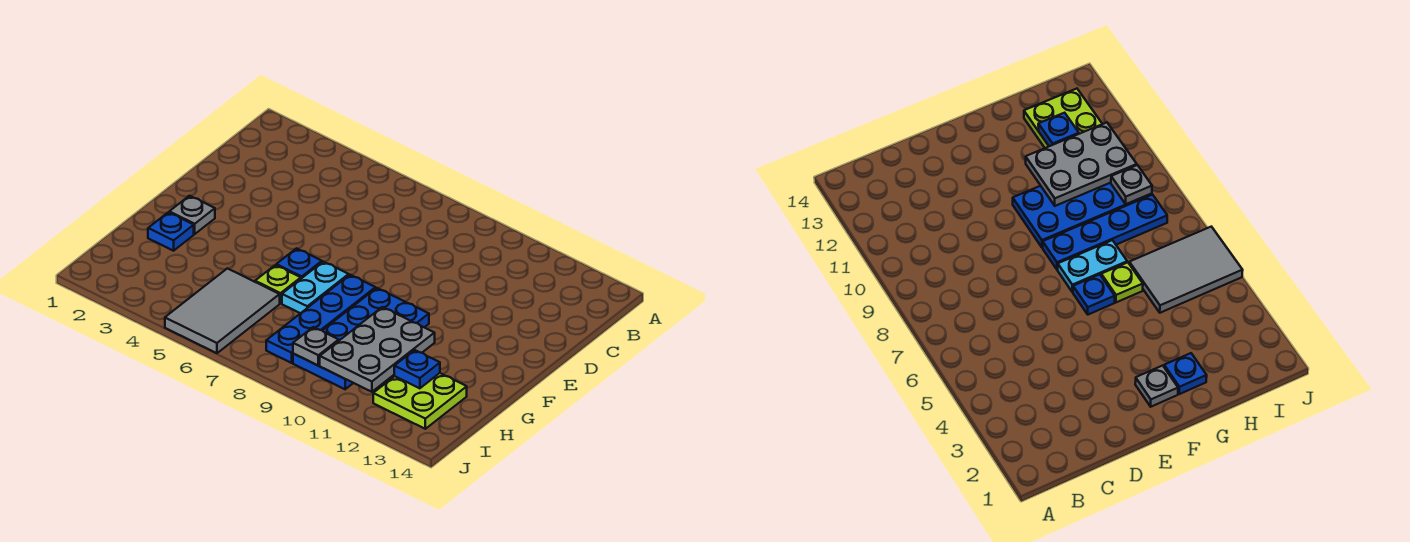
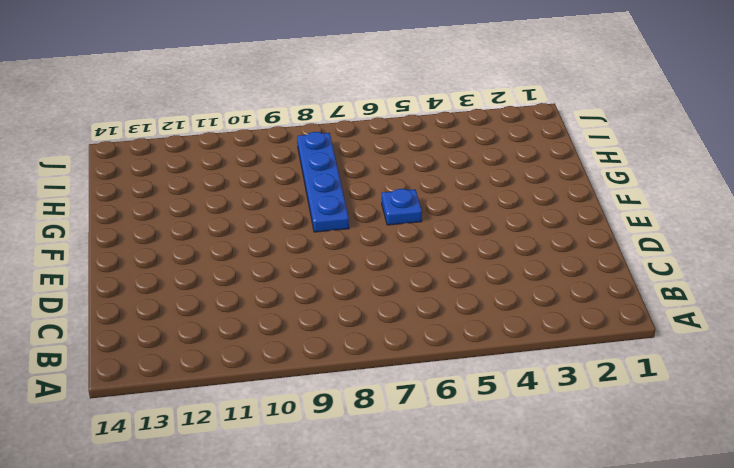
none -> grey plate F2 level 1
none -> cyan plate F7:G7 level 1
none -> blue plate F9:I10 level 1

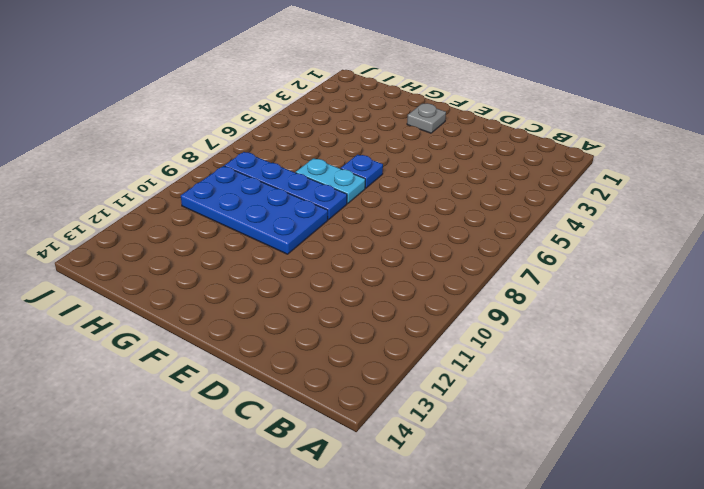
none -> blue plate G2 level 1
none -> lime plate G6 level 1
none -> grey tile H5:J6 level 1

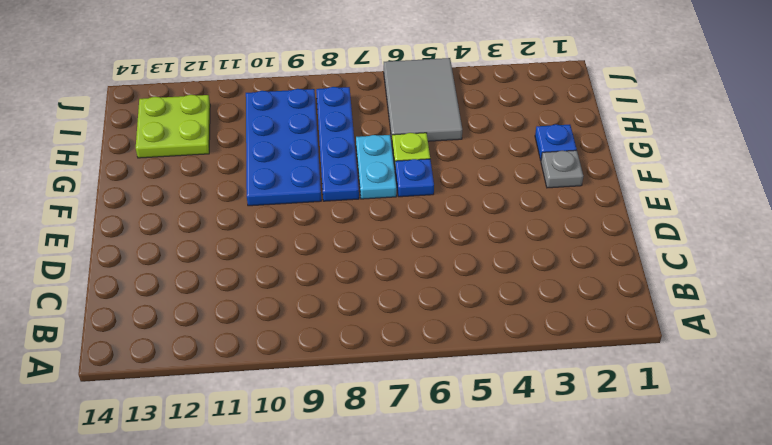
none -> grey plate G10:I11 level 2
none -> blue plate H12 level 2
none -> grey plate I9 level 2

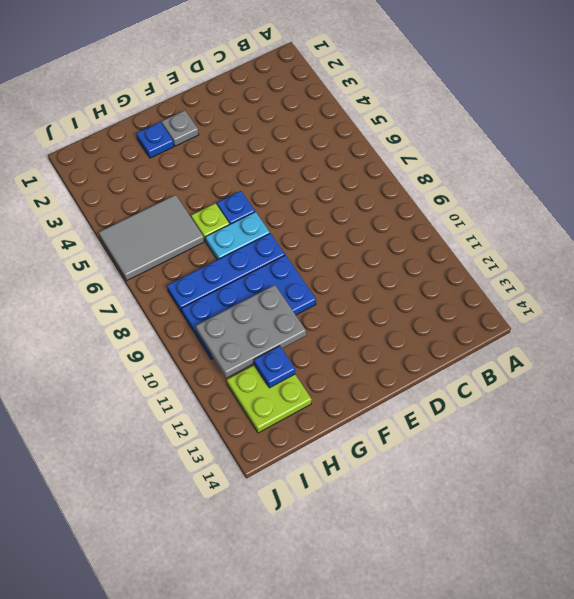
none -> grey plate I9 level 2

